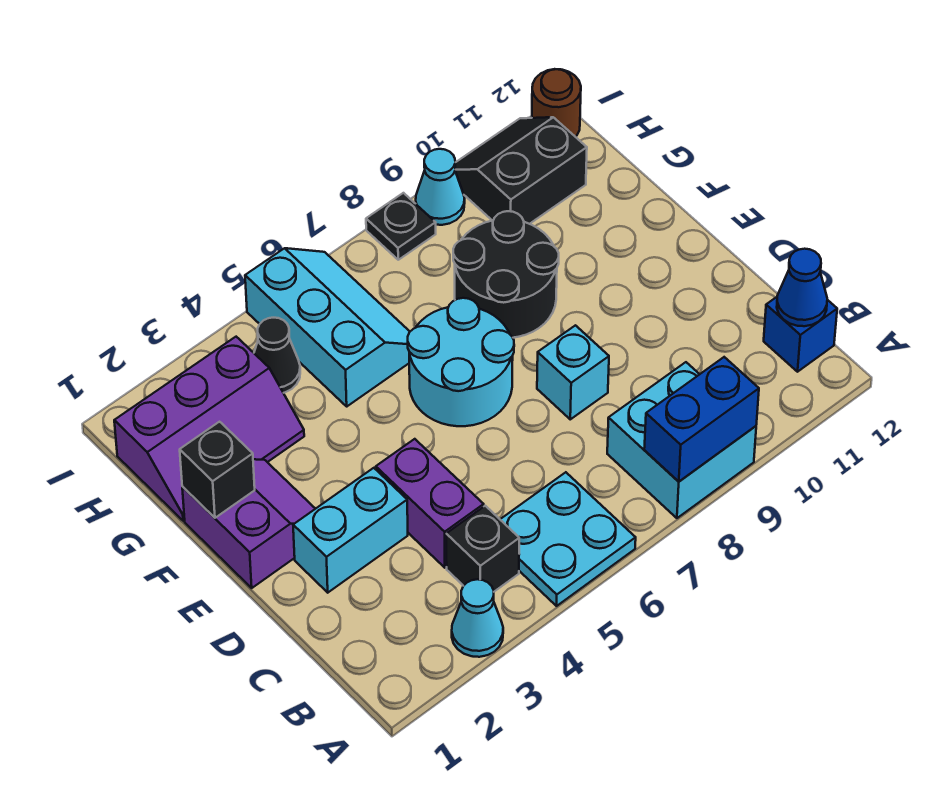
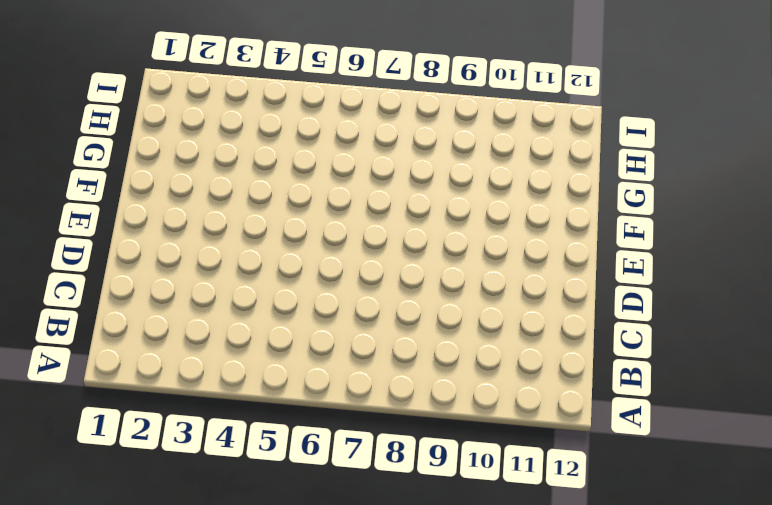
none -> cyan cone A3 level 1
none -> cyan plate A5:B6 level 1
none -> cyan brick A8:B9 level 1

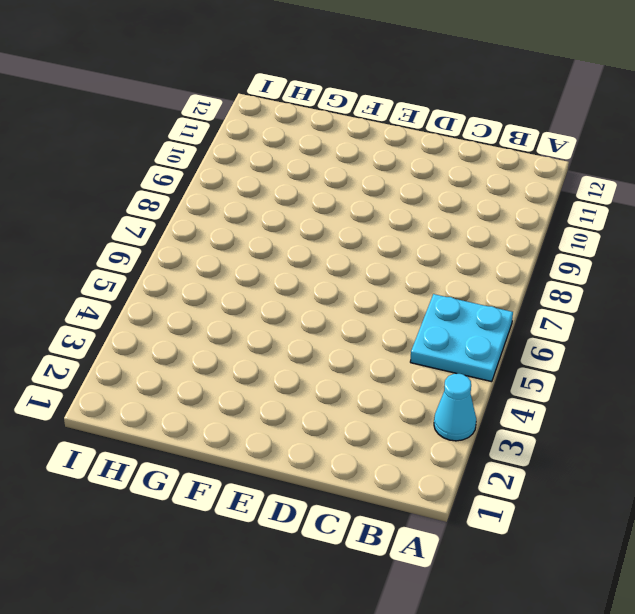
none -> cyan brick A8:B9 level 1
none -> black brick B4 level 1
none -> blue brick B12 level 1

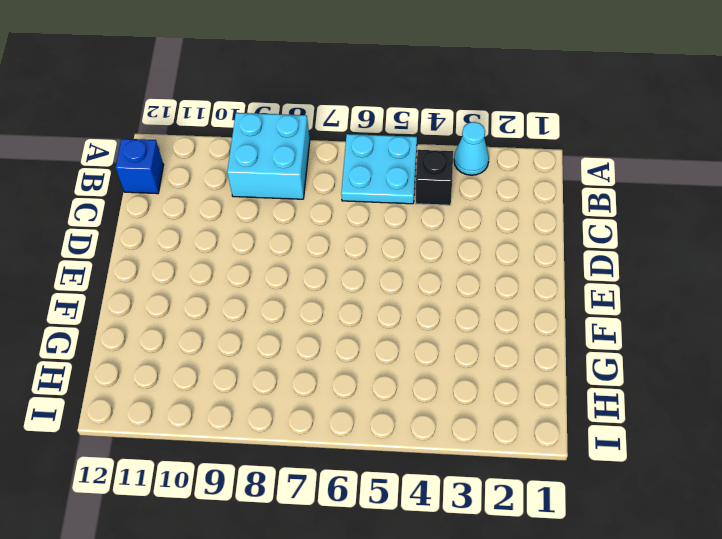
none -> purple brick C4:D4 level 1
none -> cyan brick D2:D3 level 1
none -> cyan brick D8 level 1

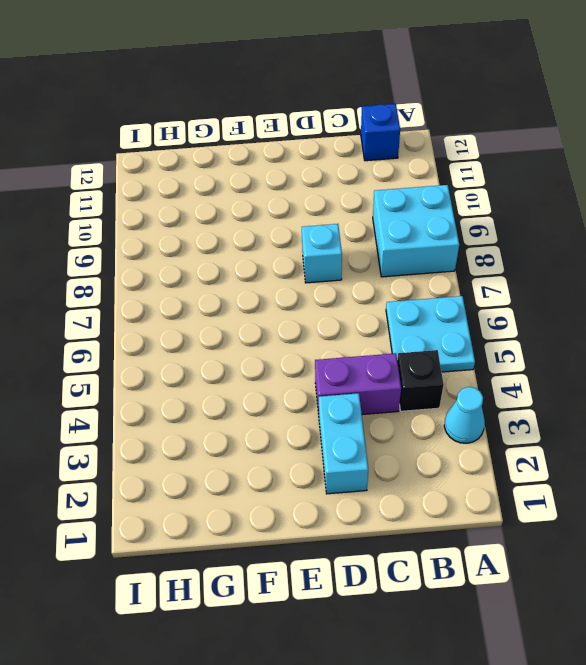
none -> purple slope E1:F2 level 1 top 1
none -> cyan round brick E6:F7 level 1
none -> black round brick F8:G9 level 1

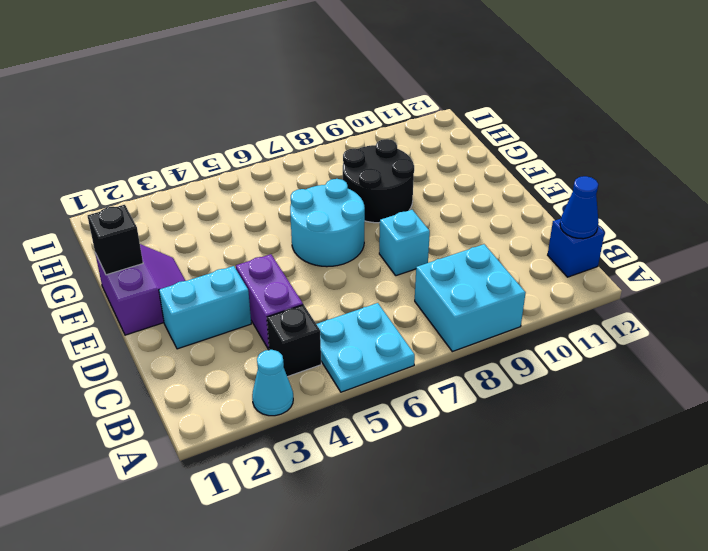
none -> purple slope G1:H3 level 1 top H
none -> cyan slope G5:I6 level 1 top 5
none -> black cone H4 level 1

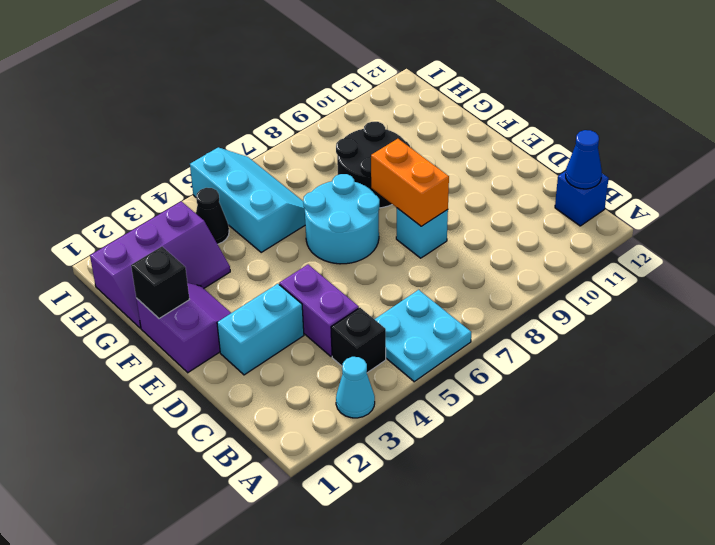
orange brick D8:E8 level 2 -> none
none -> cyan brick A8:B9 level 1
none -> black slope H10:I11 level 1 top H
none -> black plate I8 level 1

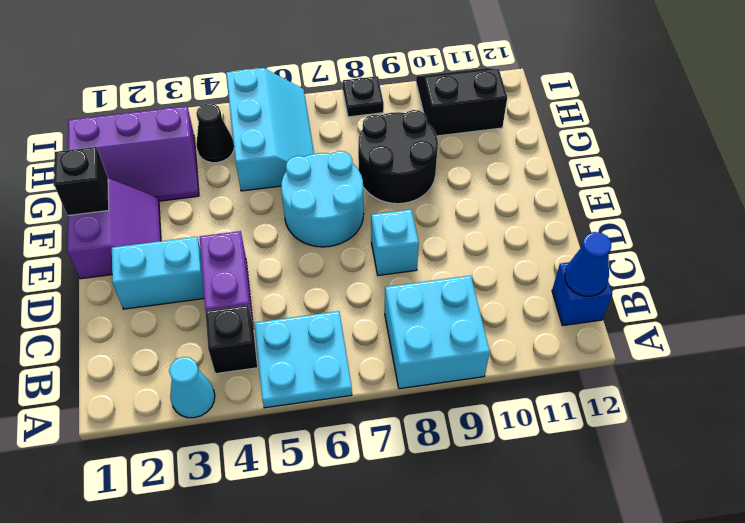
none -> cyan cone I9 level 1
none -> brown round brick I12 level 1
none -> blue brick A8:A9 level 2

